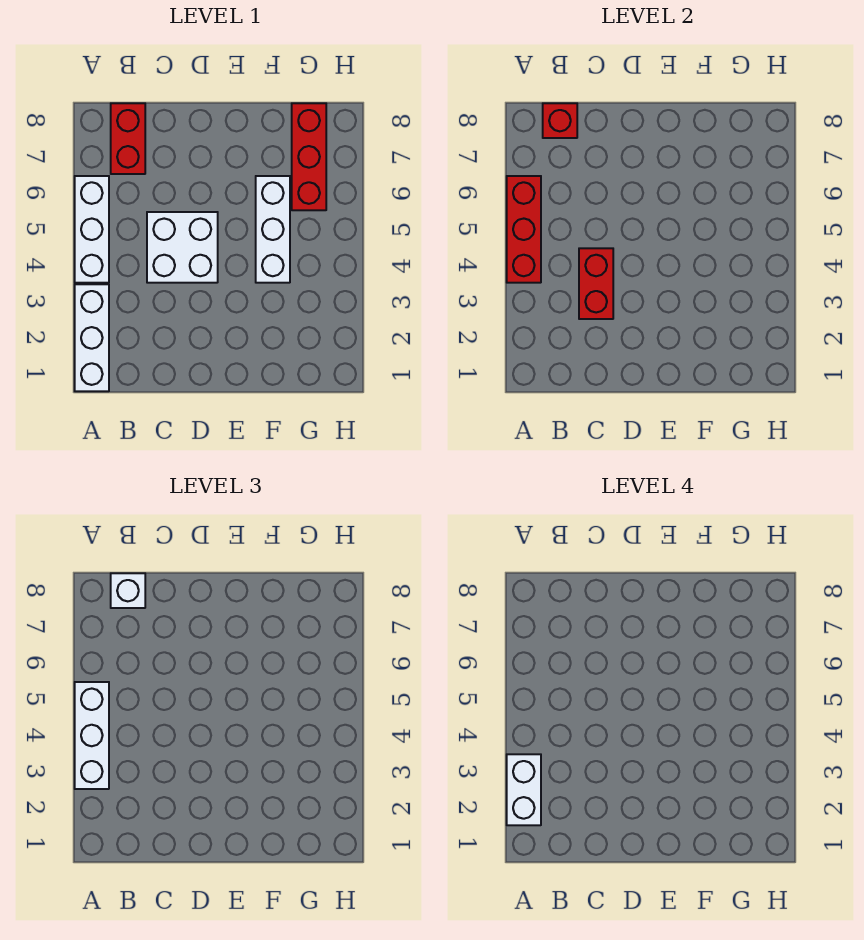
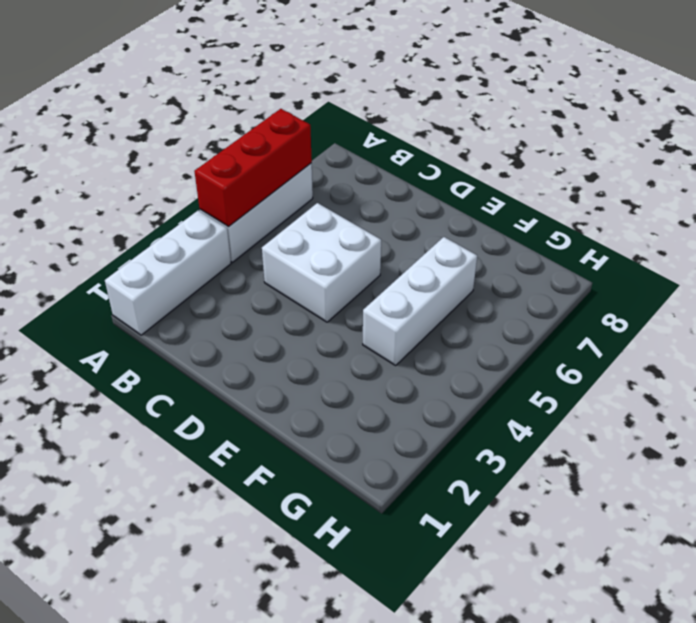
none -> red brick B7:B8 level 1
none -> red brick G6:G8 level 1
none -> red brick B8 level 2

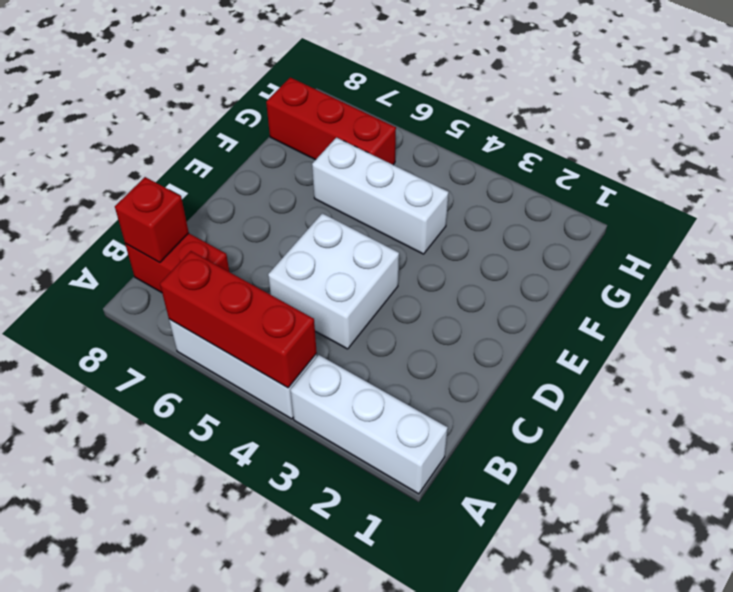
none -> red brick C3:C4 level 2
none -> white brick A3:A5 level 3
none -> white brick B8 level 3

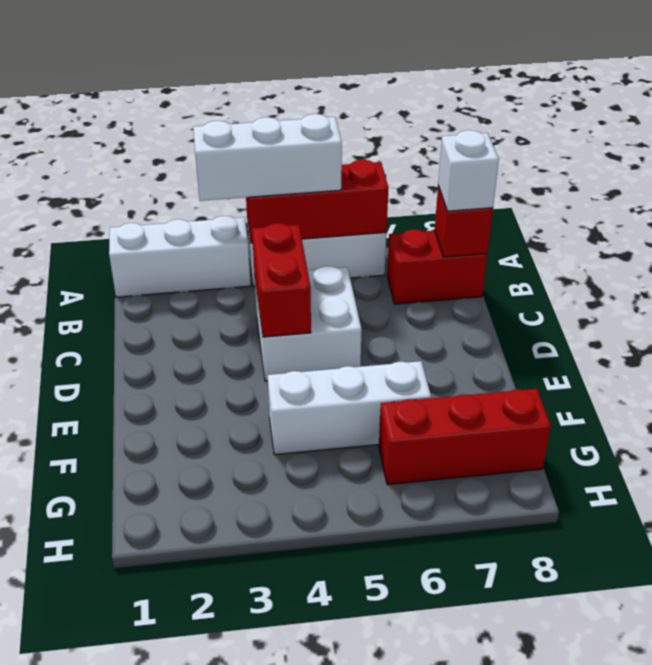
red brick C4:D4 level 2 -> red brick C3:C4 level 2
none -> white brick A2:A3 level 4

